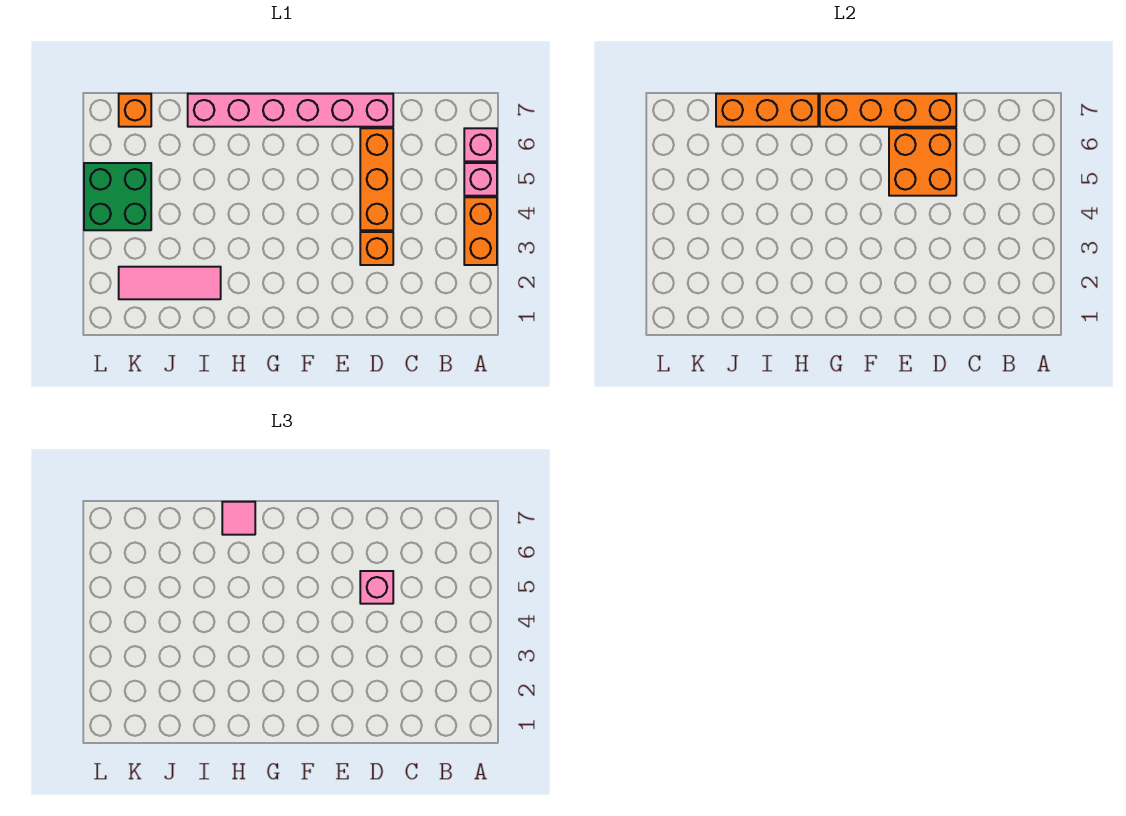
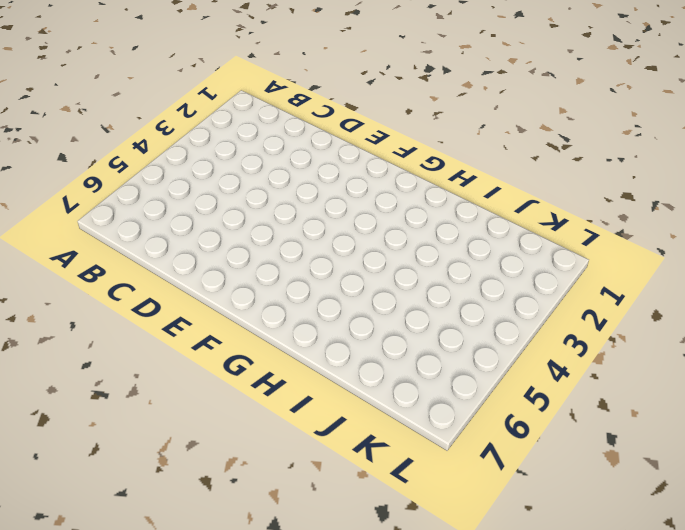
none -> orange brick A3:A4 level 1
none -> pink brick A5 level 1
none -> pink brick A6 level 1

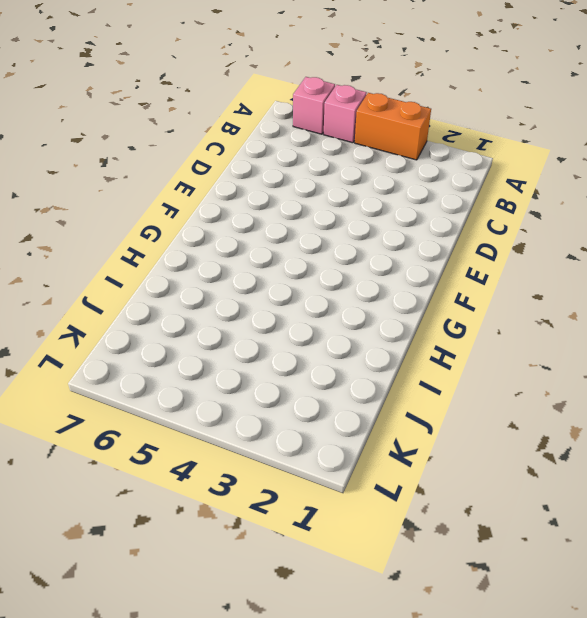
none -> orange brick D3 level 1
none -> orange brick D4:D6 level 1
none -> pink brick D7:I7 level 1

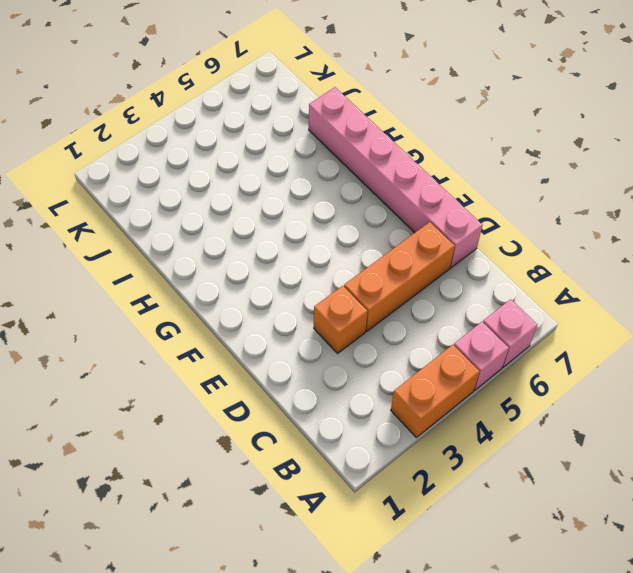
none -> pink tile I2:K2 level 1
none -> green brick K4:L5 level 1
none -> orange brick K7 level 1

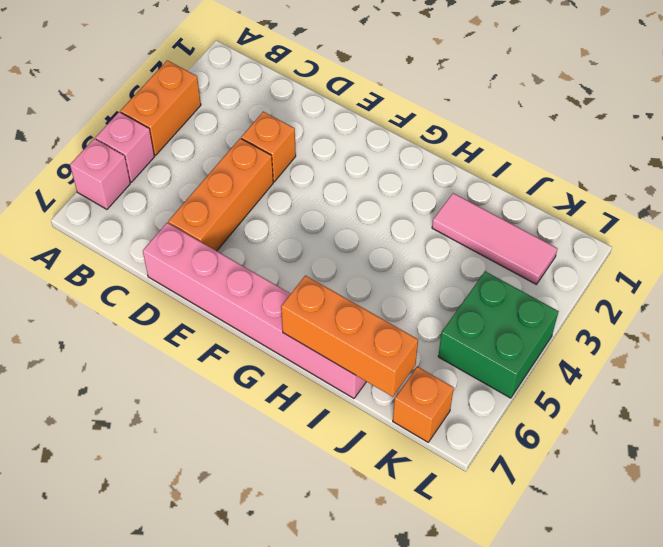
none -> orange brick D5:E6 level 2
none -> orange brick D7:G7 level 2
none -> pink brick D5 level 3

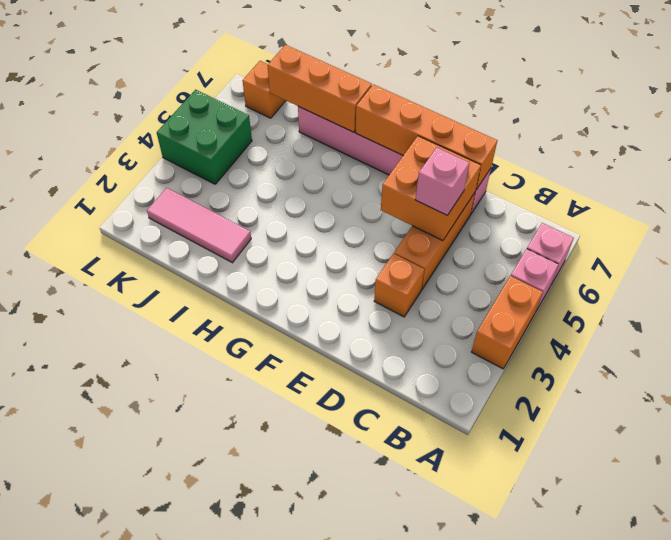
none -> pink tile H7 level 3

